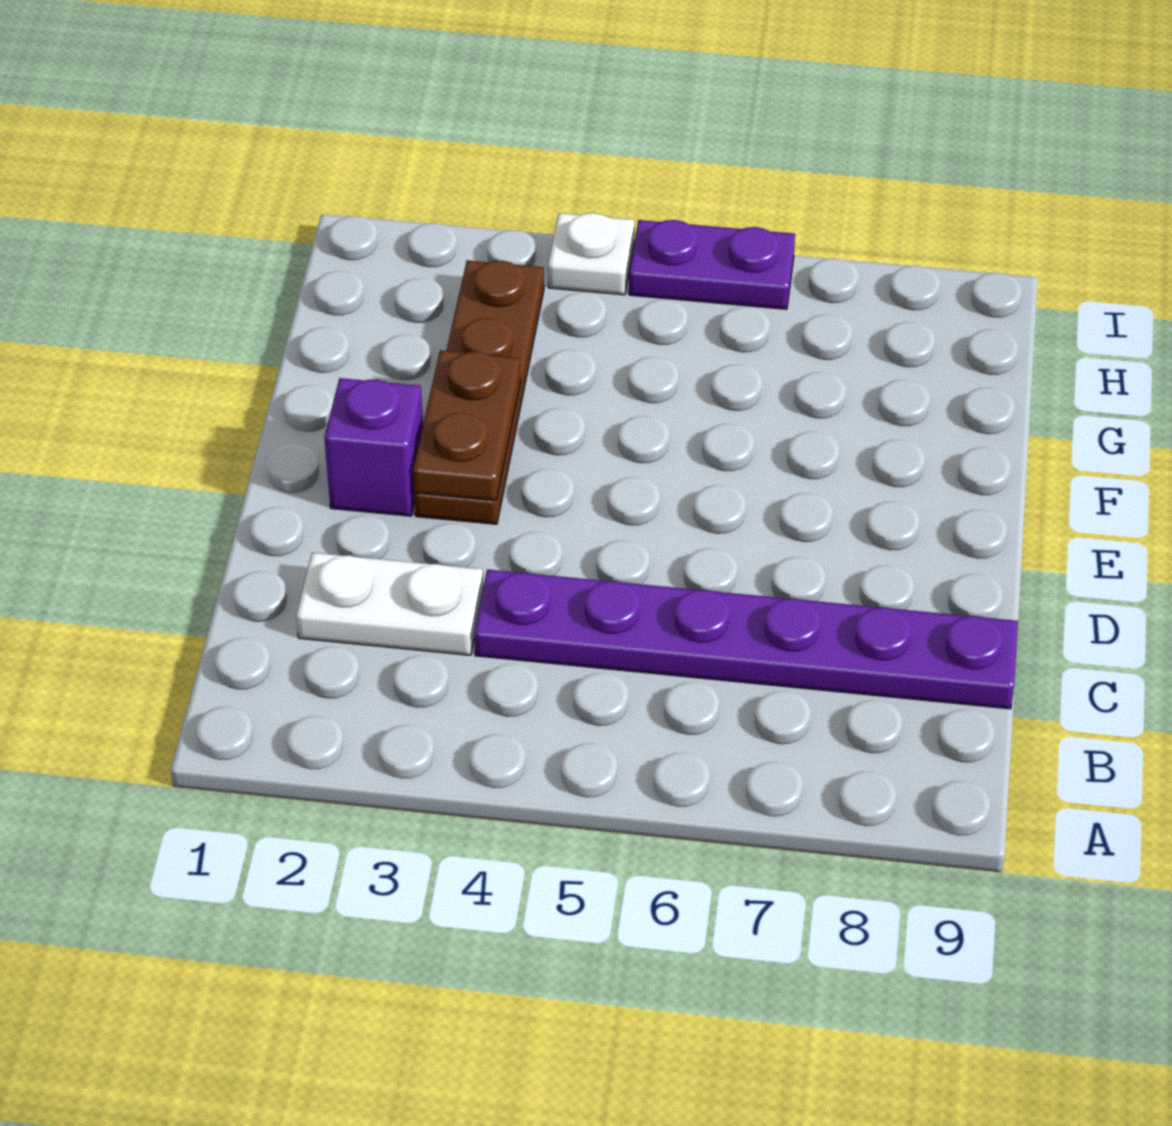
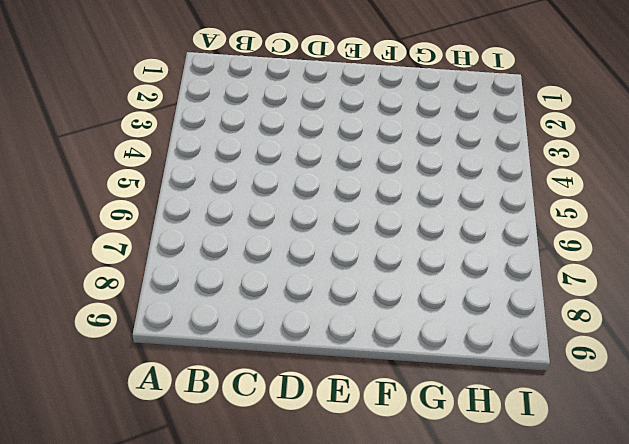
none -> white plate C2:C3 level 1
none -> purple plate C4:C9 level 1

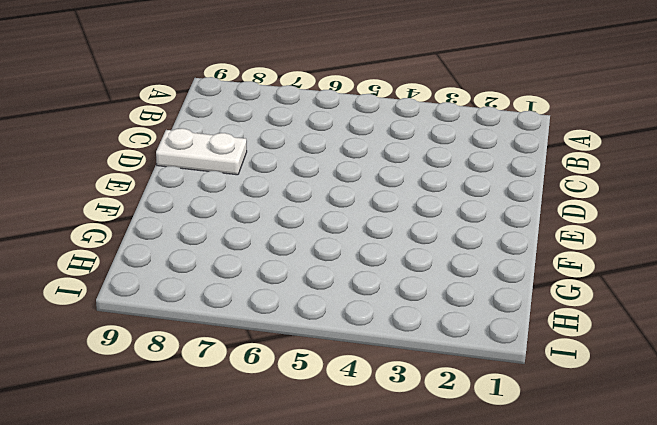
white plate D8:D9 level 1 -> white plate C2:C3 level 1
none -> purple plate C4:C9 level 1
none -> purple brick E2 level 1

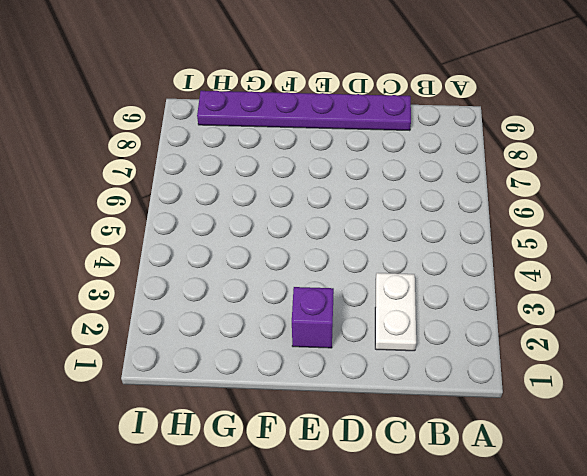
purple plate C9:H9 level 1 -> purple plate C4:C9 level 1
none -> brown plate E3:H3 level 1
none -> white plate I4 level 1

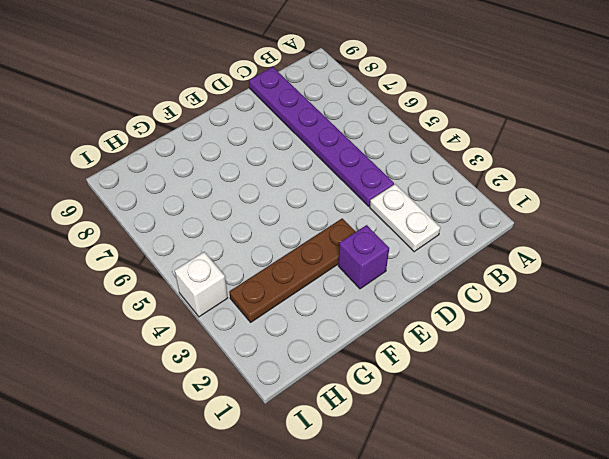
white brick I4 level 1 -> white plate I4 level 1
none -> purple plate I5:I6 level 1
none -> brown plate E3:F3 level 2

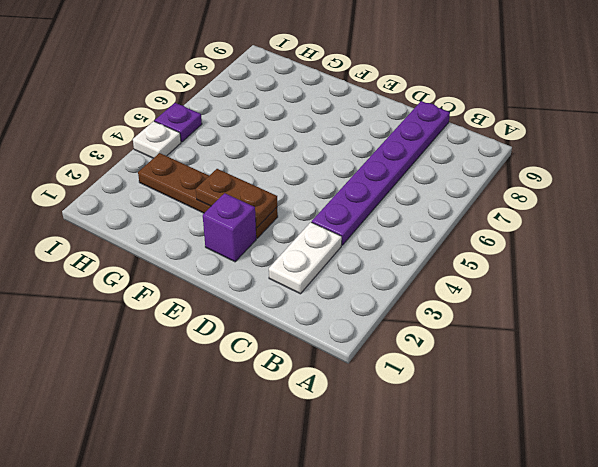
purple plate I5 level 1 -> purple plate I5:I6 level 1

